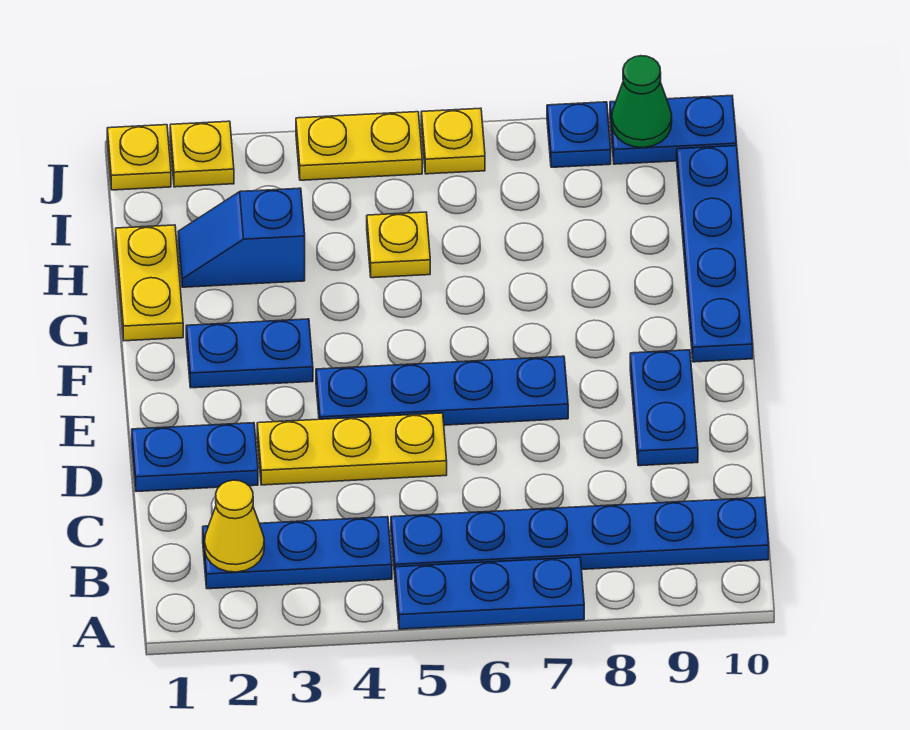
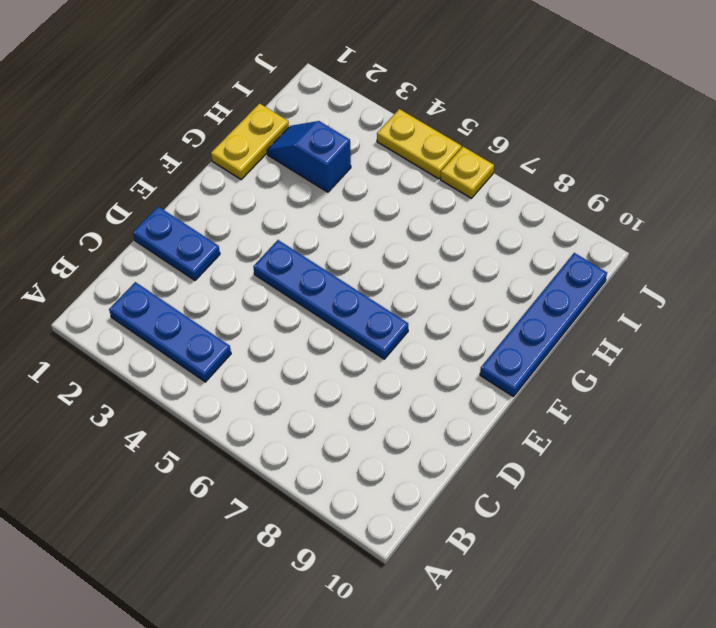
none -> blue plate A5:A7 level 1
none -> blue plate B5:B10 level 1
none -> yellow plate D3:D5 level 1

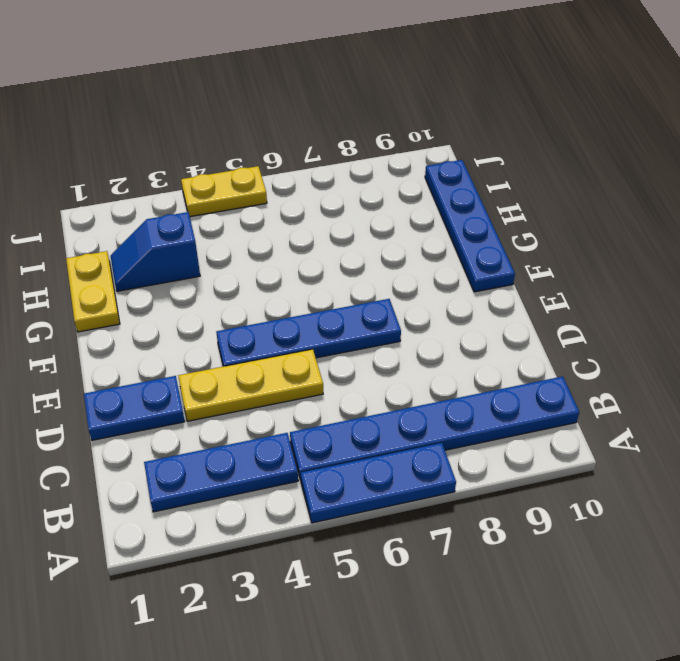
none -> blue plate D9:E9 level 1
none -> blue plate F2:F3 level 1
none -> yellow plate H5 level 1

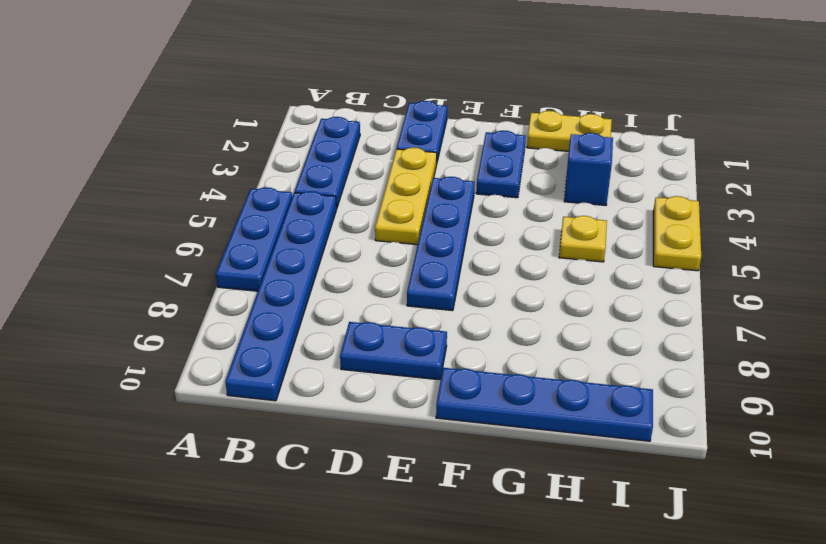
none -> yellow plate J1 level 1
none -> yellow plate J2 level 1
none -> yellow plate J6 level 1

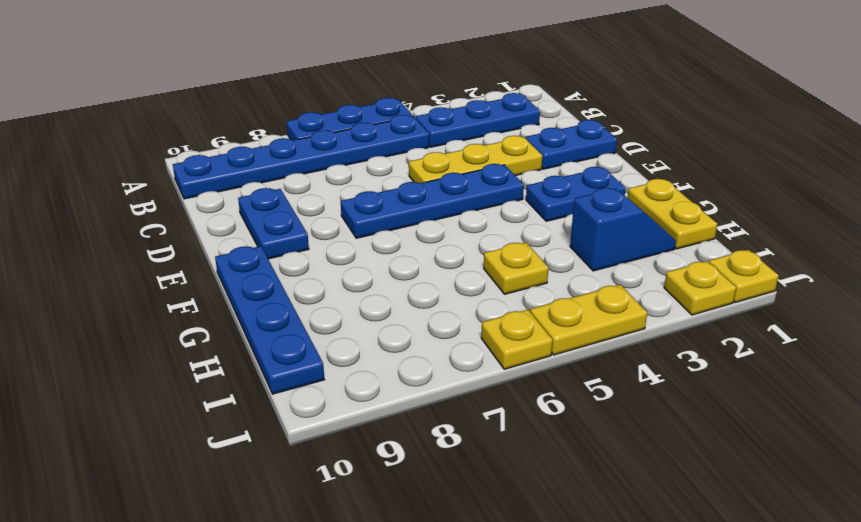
none -> blue plate J8 level 1
none -> blue plate J9:J10 level 1
none -> yellow cone B2 level 2

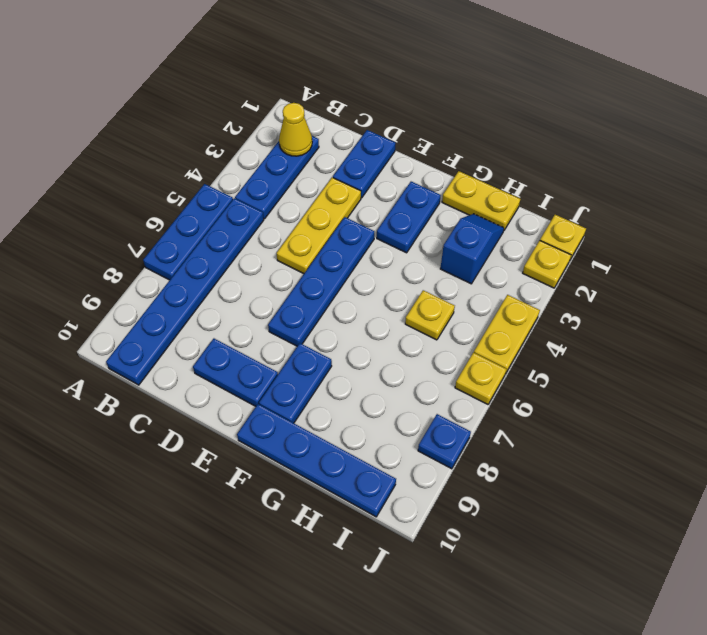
blue plate F8:F9 level 1 -> blue plate J9:J10 level 1
none -> green cone J9 level 2

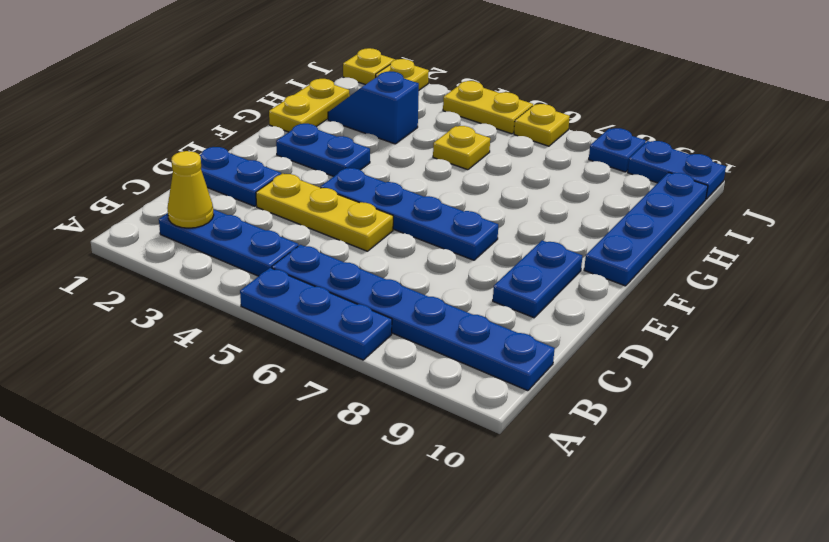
none -> green cone J9 level 2

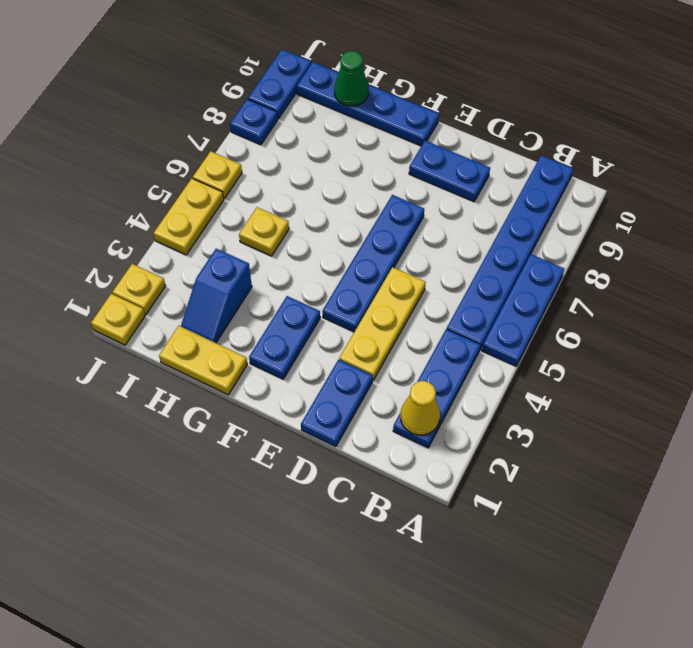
green cone H10 level 2 -> green cone J9 level 2

